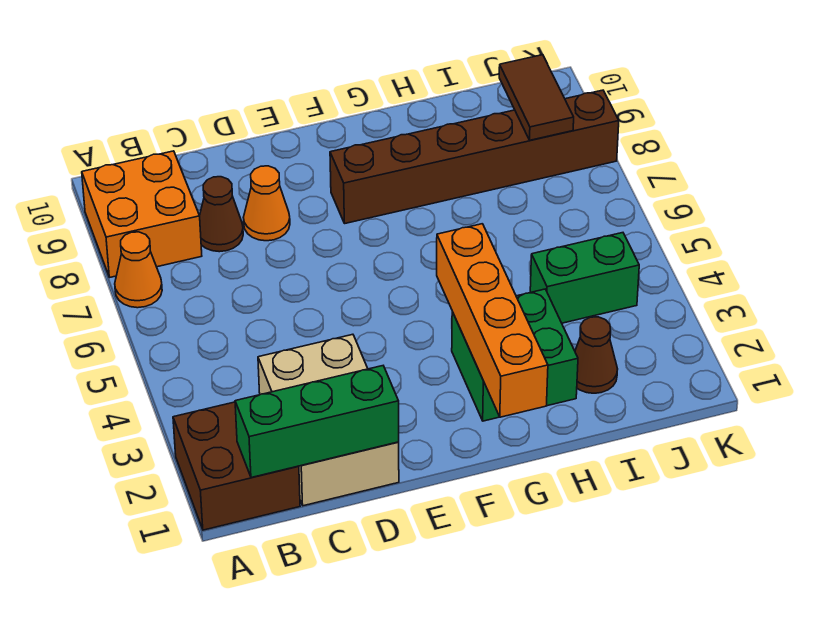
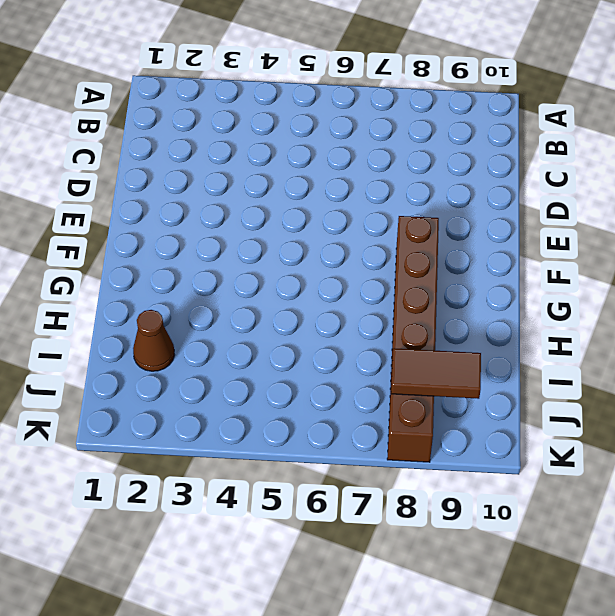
none -> brown brick A1:B2 level 1
none -> orange cone A7 level 1
none -> orange brick A8:B9 level 1

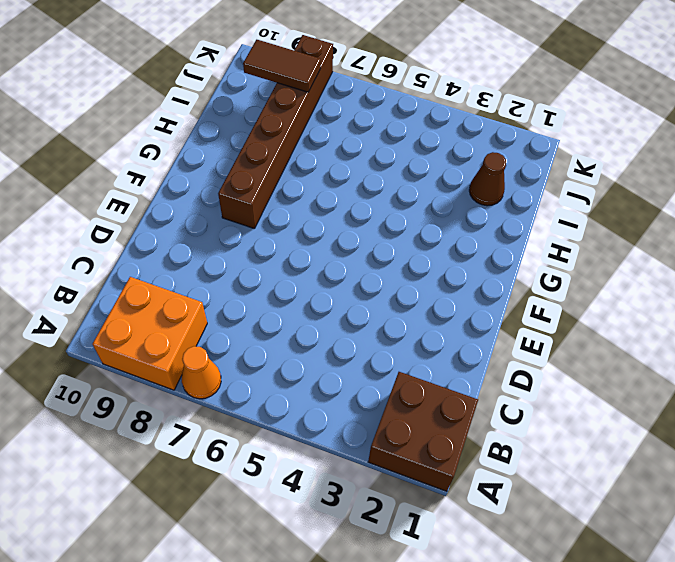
none -> tan brick C1:D3 level 1
none -> brown cone C8 level 1
none -> orange cone D8 level 1

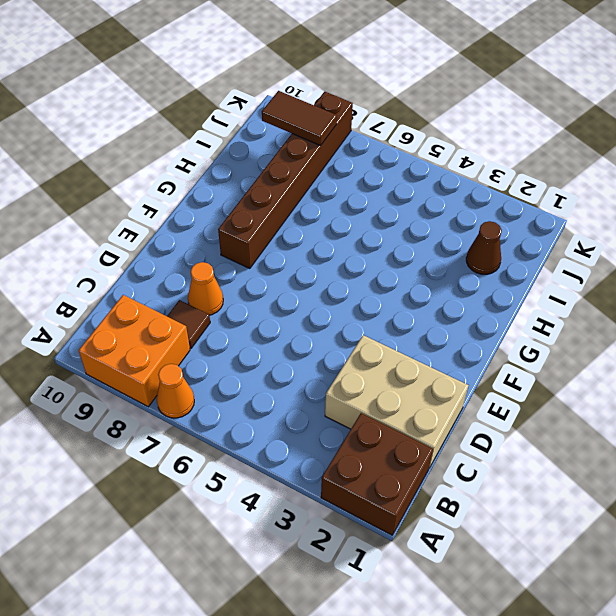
brown tile C8 level 1 -> brown cone C8 level 1
none -> green brick G2:H3 level 1
none -> green brick I4:J4 level 1
none -> green brick B1:D1 level 2

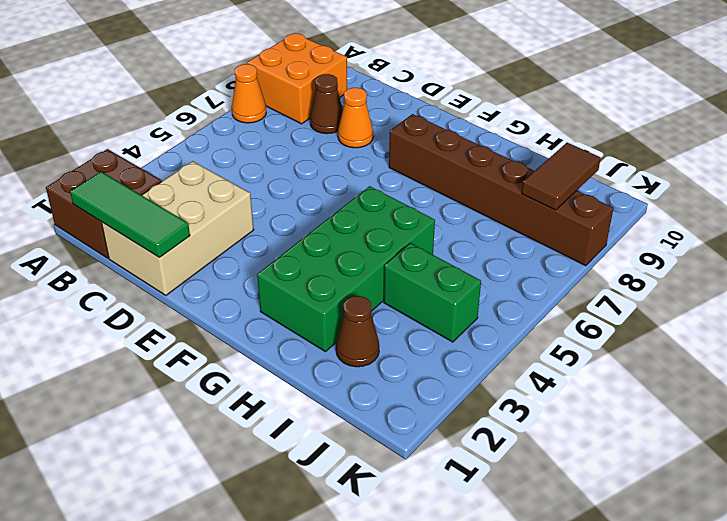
green tile B1:D1 level 2 -> green brick B1:D1 level 2
green brick G2:H5 level 1 -> green brick G2:H3 level 1
none -> orange brick G1:G4 level 2

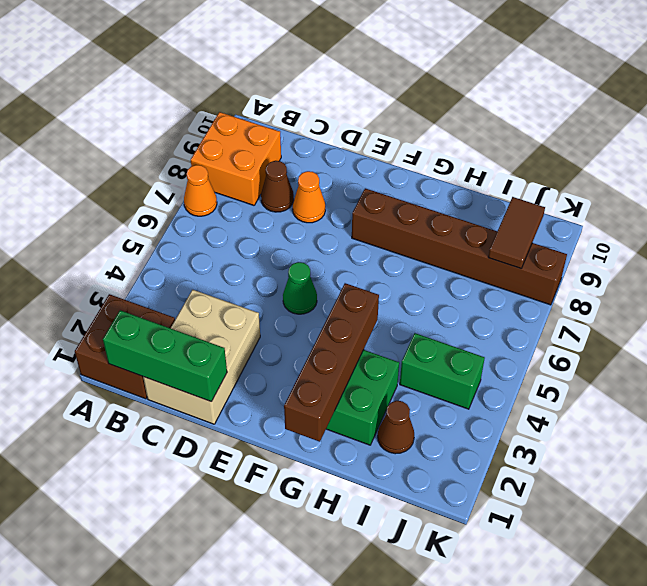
green cone E5 level 1 -> none
brown brick G1:G4 level 2 -> orange brick G1:G4 level 2

